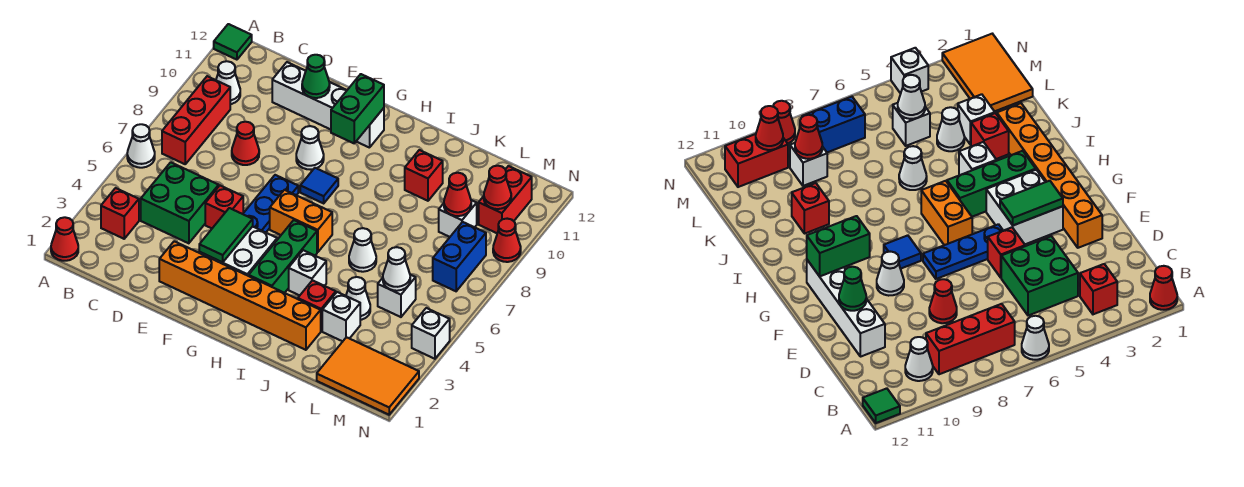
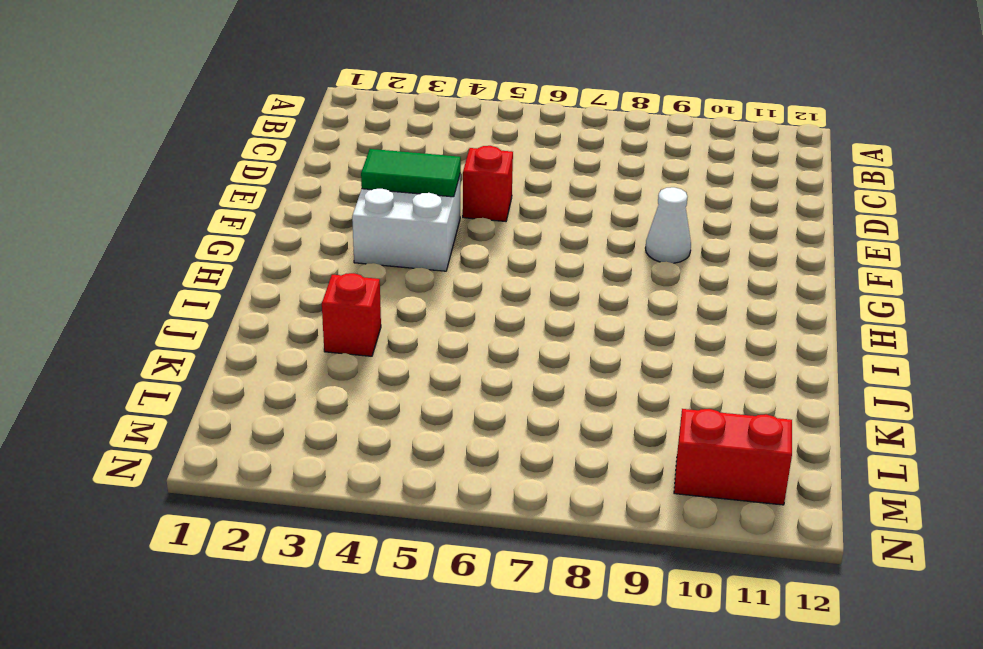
none -> red cone A1 level 1
none -> white cone A6 level 1
none -> green tile A12 level 1
none -> red brick B3 level 1

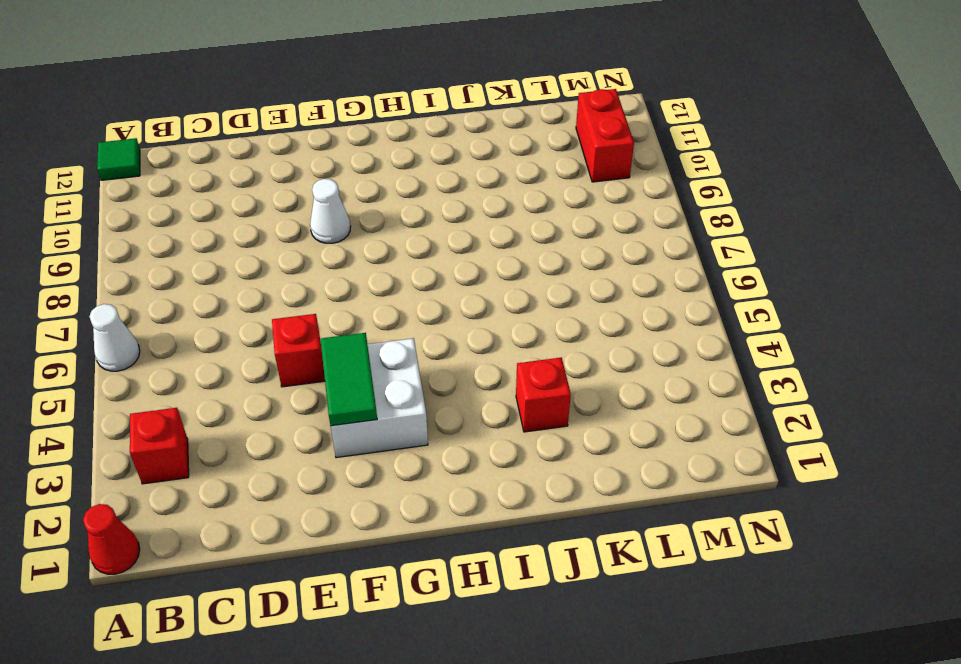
none -> red brick B7:B9 level 1
none -> white cone B10 level 1
none -> green brick C4:D5 level 1
none -> red cone D8 level 1

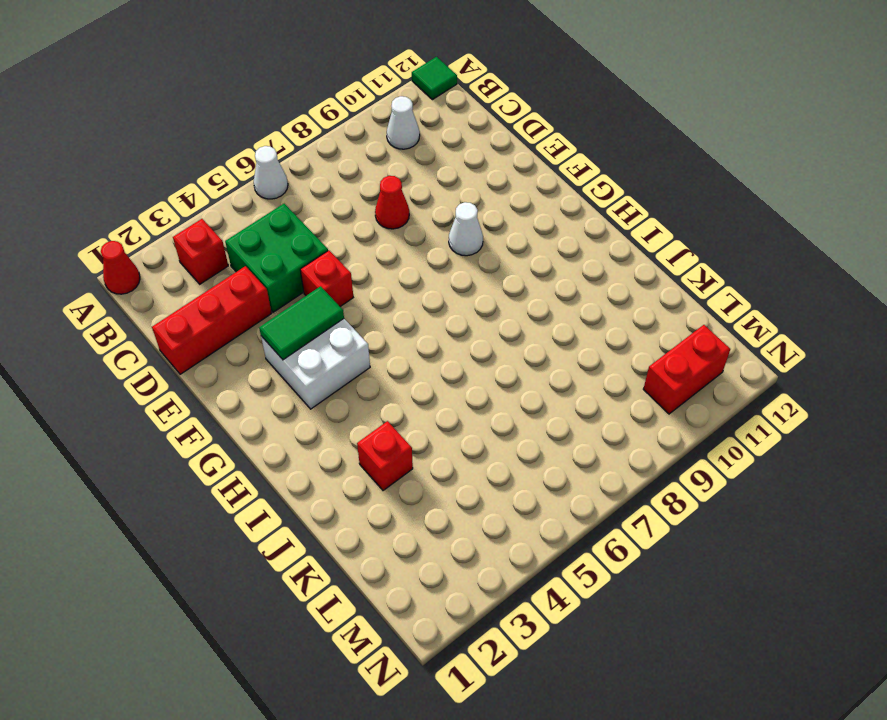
red brick D1:D3 level 1 -> red brick B7:B9 level 1
none -> white brick D11:G11 level 1
none -> orange brick E2:J2 level 1
none -> blue plate F5:F7 level 1
none -> orange brick G6:H6 level 1

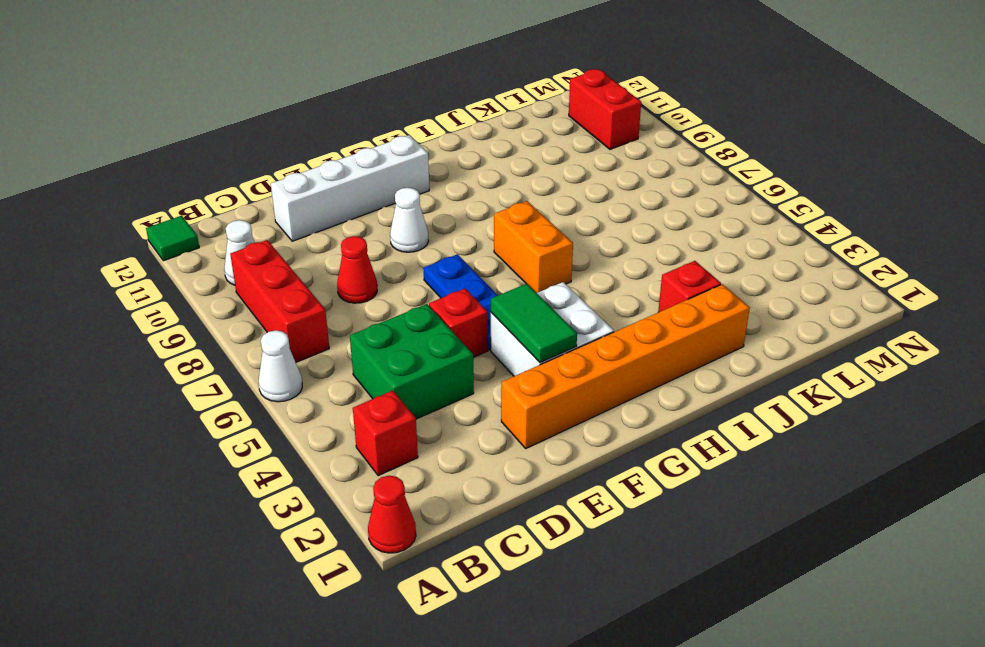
orange brick H6:H7 level 1 -> orange brick G6:H6 level 1
none -> blue tile G8 level 1
none -> green brick H3:H5 level 1
none -> white brick I4 level 1
none -> white cone J6 level 1

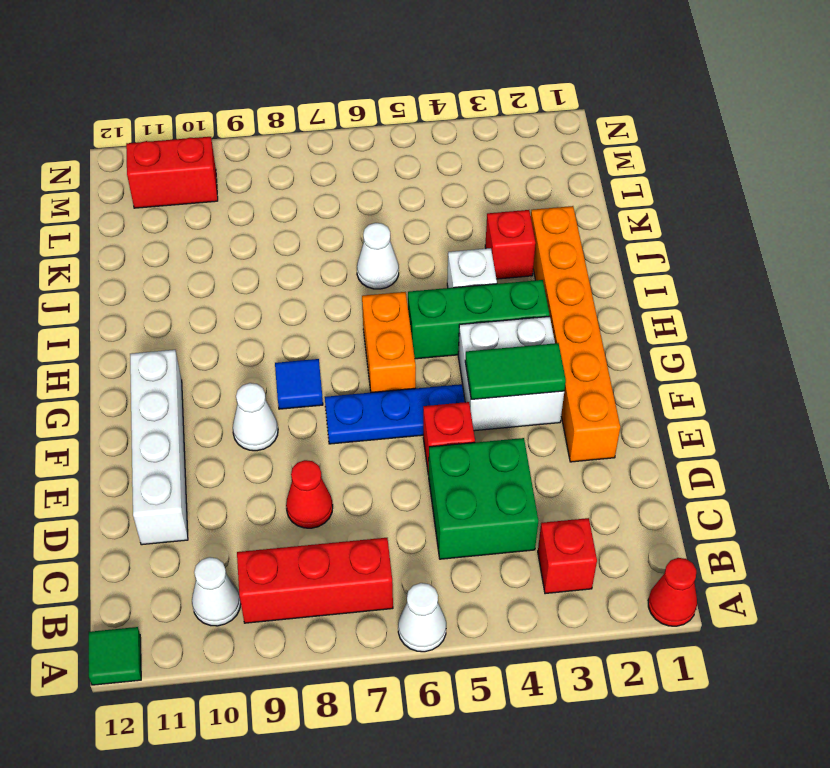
none -> red brick J10 level 1
none -> white brick K3 level 1
none -> white cone K4 level 1
none -> orange tile L1:N2 level 1

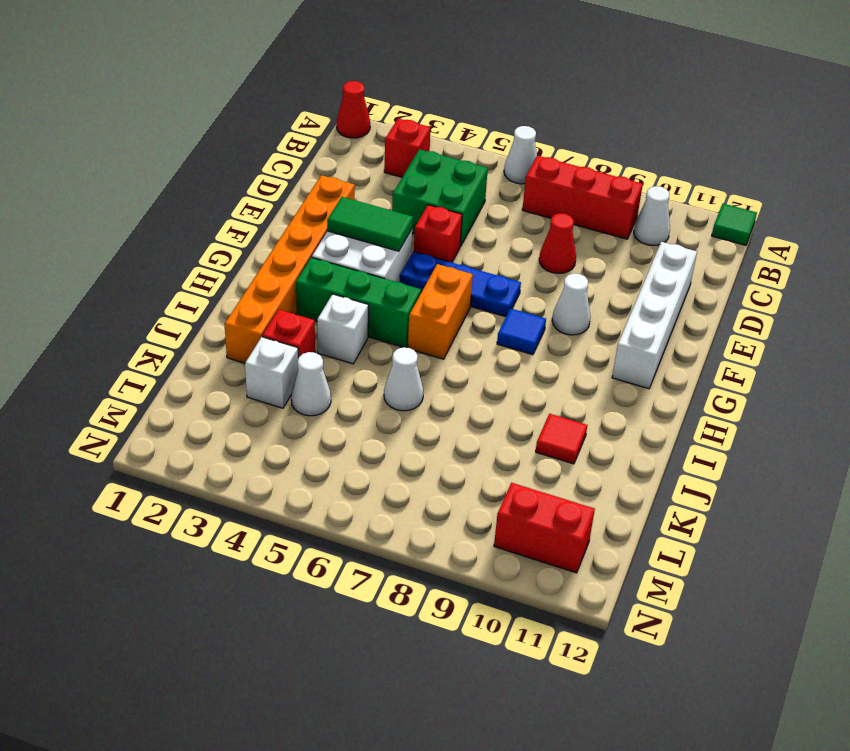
red tile J10 level 1 -> red brick J10 level 1
none -> orange tile L1:N2 level 1
none -> white brick L5 level 1
none -> white brick L9 level 1
none -> blue brick M7:M8 level 1

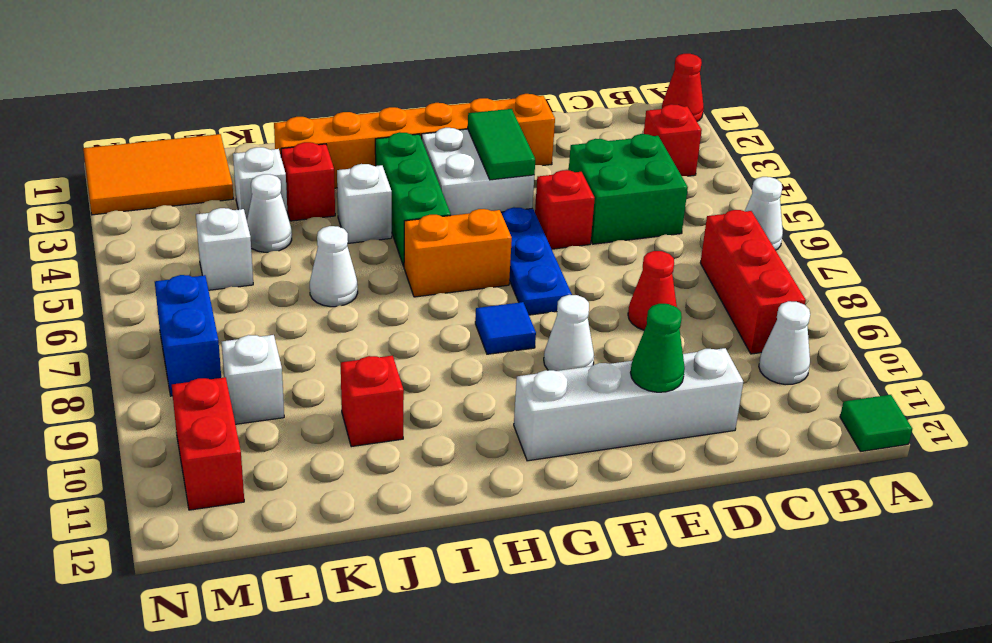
none -> white brick N4 level 1
none -> red cone N9 level 1
none -> green brick G10:G11 level 2
none -> white cone L5 level 2

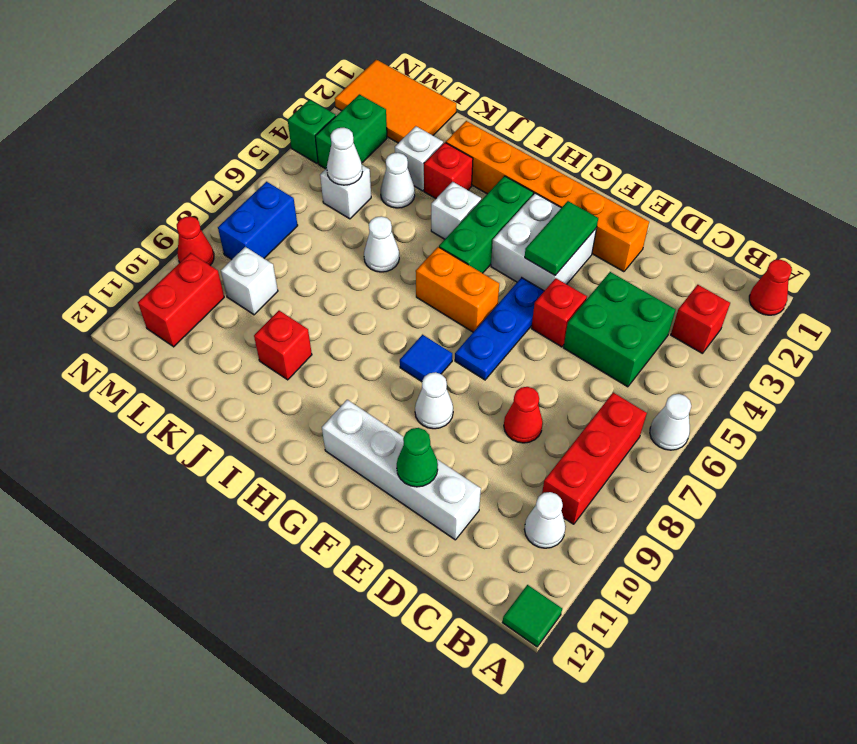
green brick M3:M4 level 1 -> green brick G10:G11 level 2
green brick N4 level 1 -> white brick N4 level 1
none -> red cone L9 level 2
none -> red cone M10 level 2

